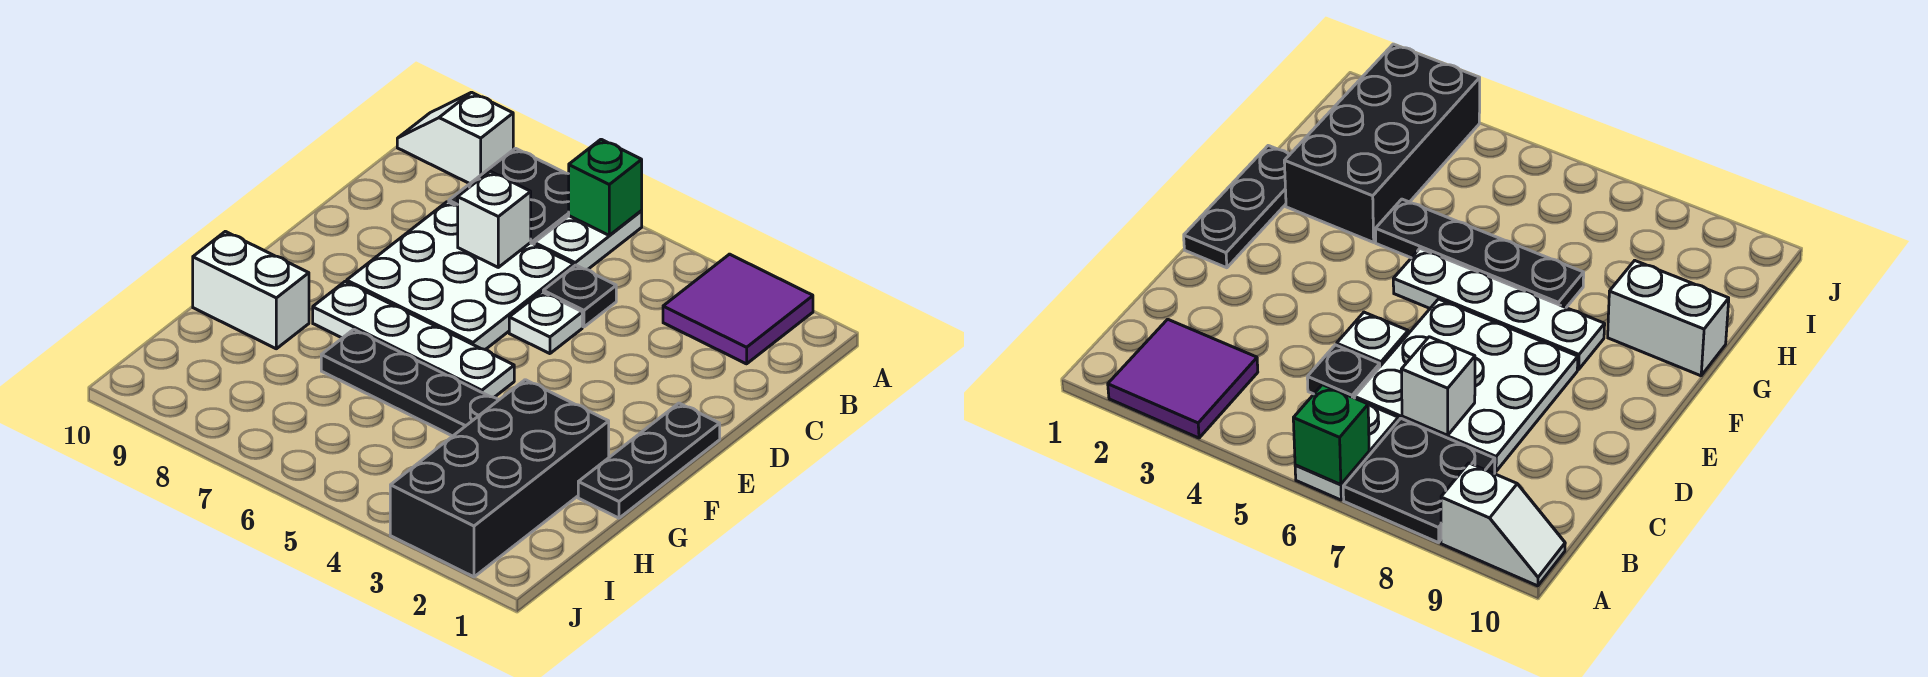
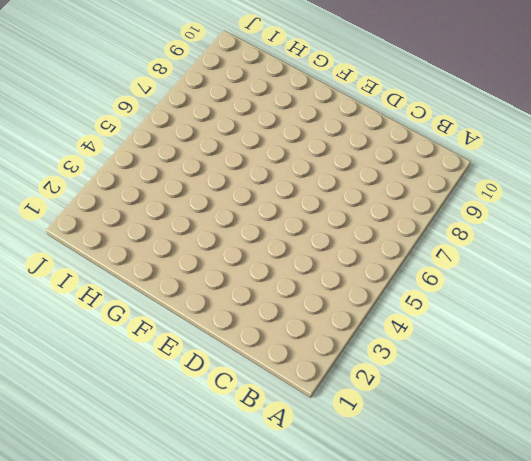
none -> purple tile A2:B3 level 1
none -> white plate A6:B6 level 1
none -> black plate A7:B8 level 1

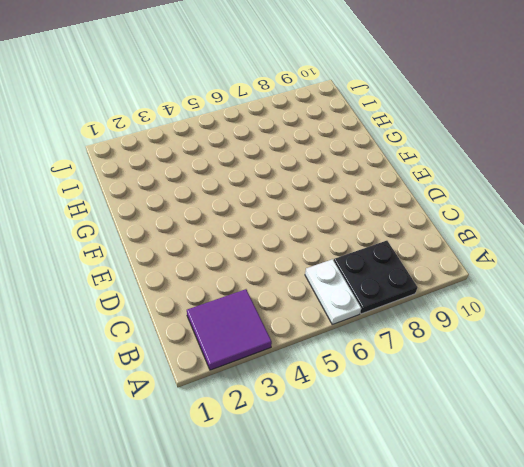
none -> white slope A9:A10 level 1 top 9
none -> black plate C5 level 1
none -> white plate C6:E8 level 1

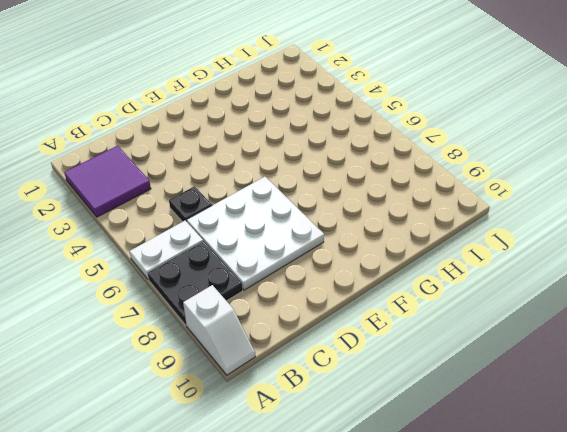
none -> white plate D5 level 1
none -> black plate E1:G1 level 1
none -> white plate F5:F8 level 1

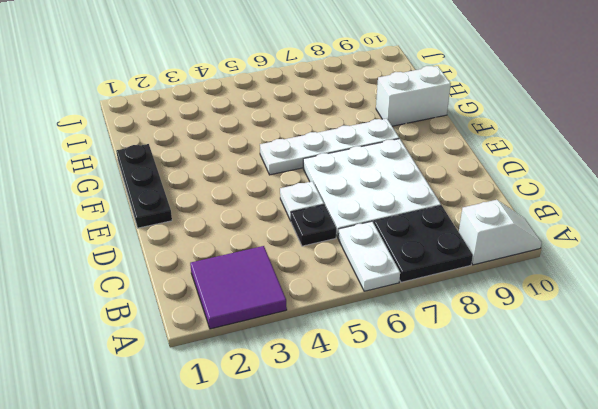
none -> black brick G2:J3 level 1
none -> black plate G4:G7 level 1
none -> green brick A6 level 2

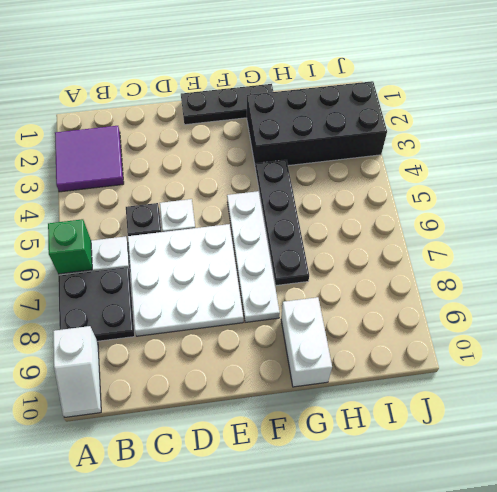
none -> white brick C7 level 2

